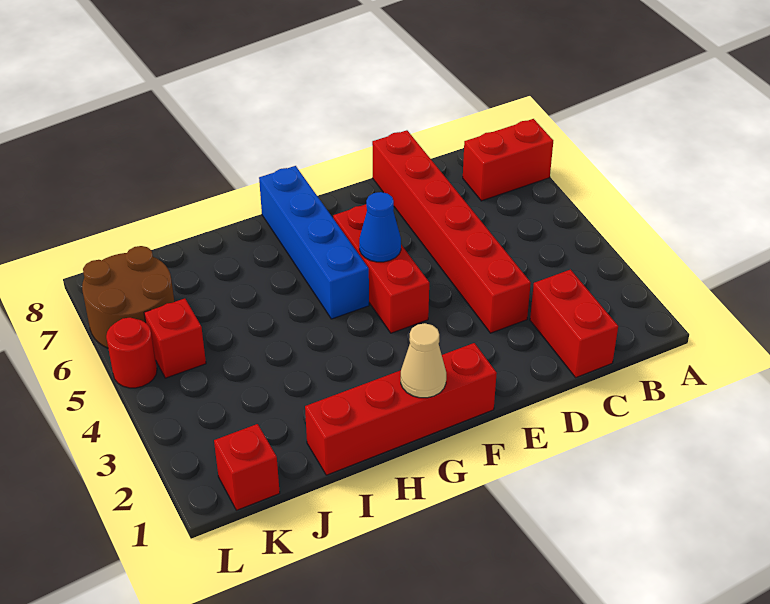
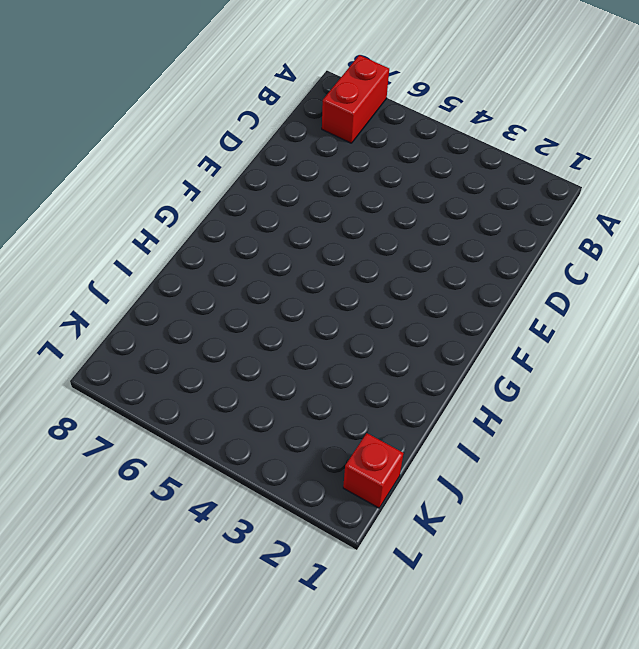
none -> red brick C1:C2 level 1
none -> red brick D3:D8 level 1
none -> red brick F1:I1 level 1

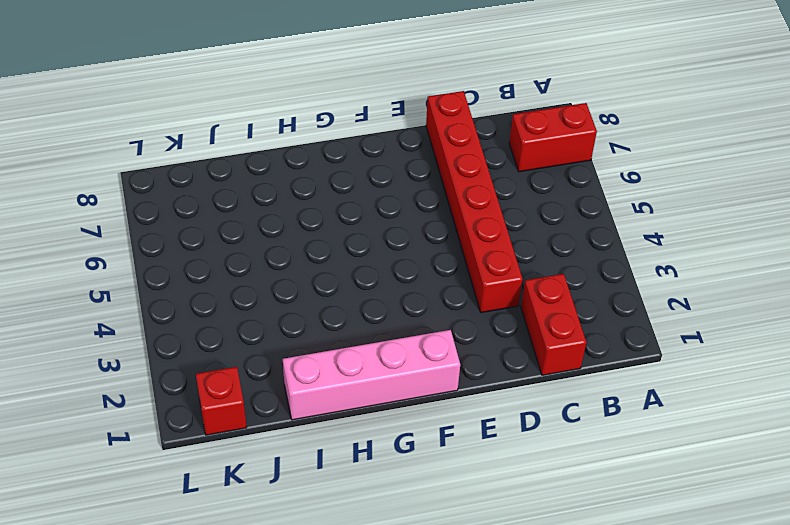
pink brick F1:I1 level 1 -> red brick F1:I1 level 1
none -> red brick F4:F6 level 1
none -> blue brick G5:G8 level 1
none -> red brick K5 level 1

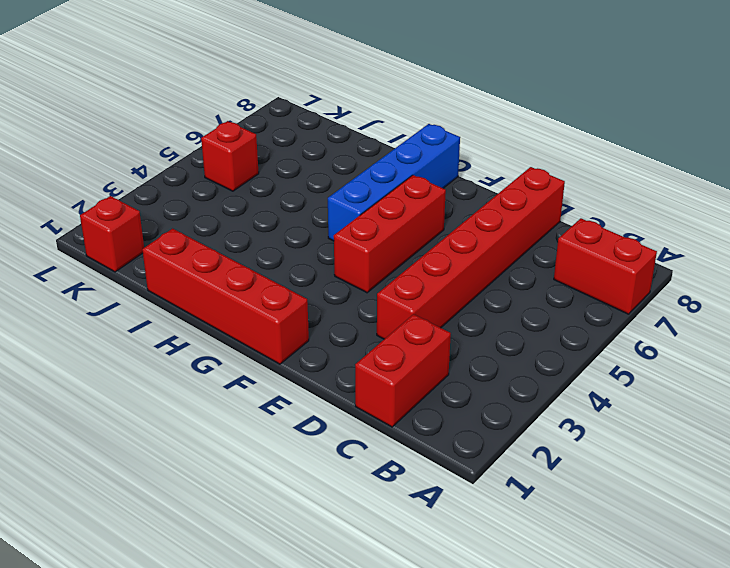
none -> brown round brick K6:L7 level 1
none -> red round brick L5 level 1
none -> blue cone F5 level 2

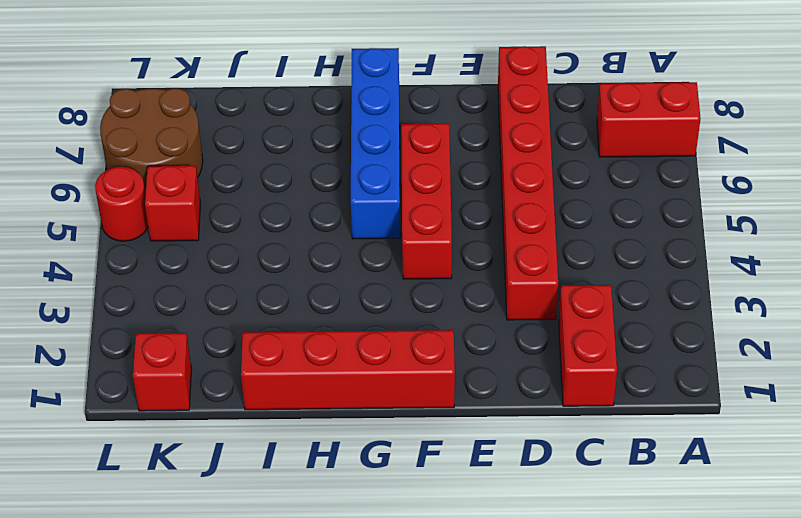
none -> blue cone F5 level 2
none -> tan cone G1 level 2

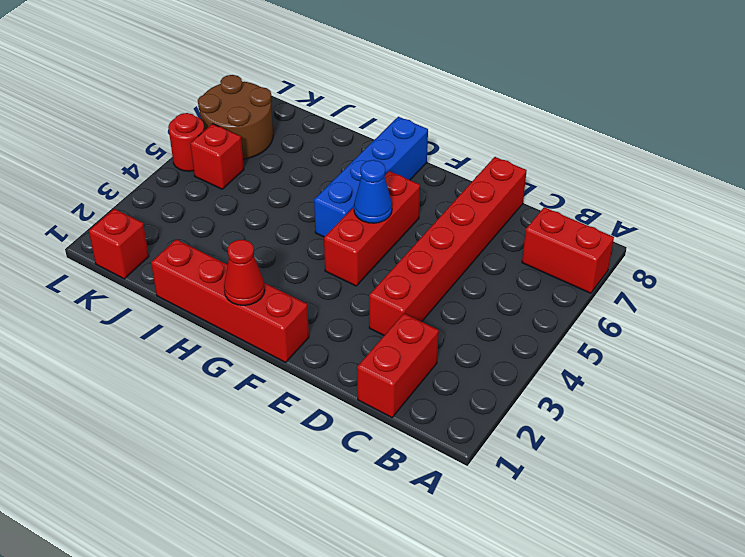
red cone G1 level 2 -> tan cone G1 level 2

